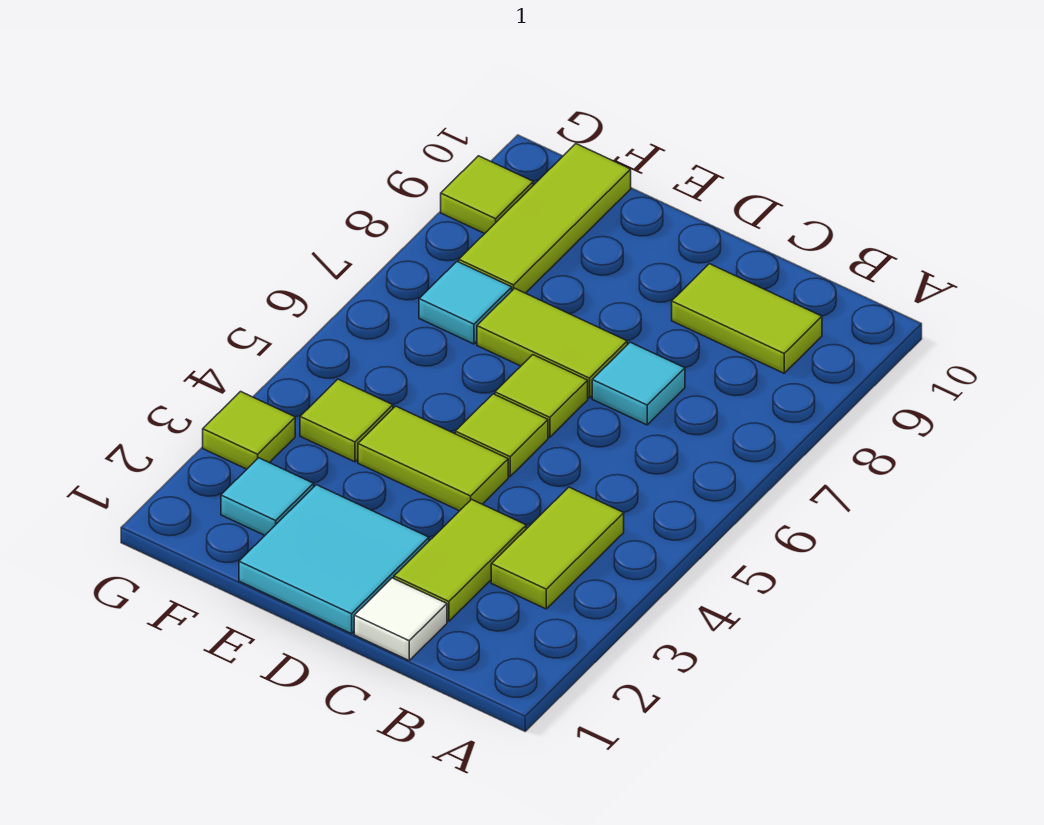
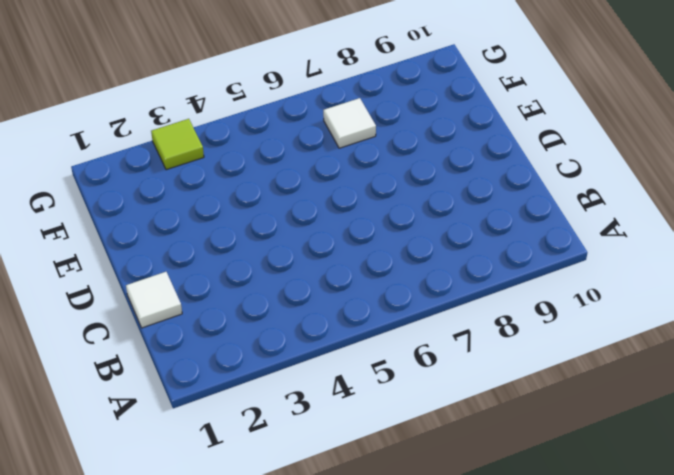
white tile F7 level 1 -> cyan tile F7 level 1
none -> lime tile B3:B4 level 1
none -> lime tile B9:C9 level 1
none -> lime tile C2:C3 level 1

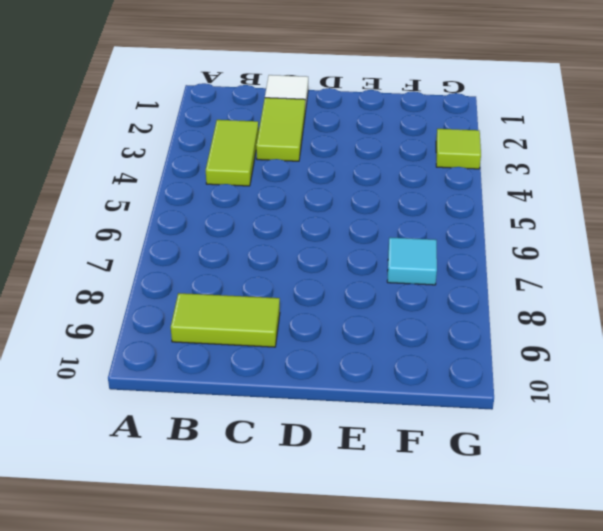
none -> cyan tile C7 level 1
none -> cyan tile D1:E2 level 1
none -> lime tile D4:E4 level 1

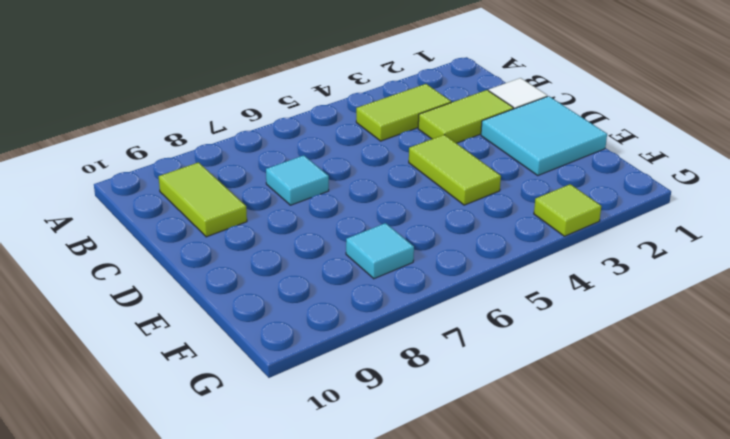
none -> lime tile D5 level 1
none -> lime tile D6 level 1
none -> lime tile D7:E7 level 1

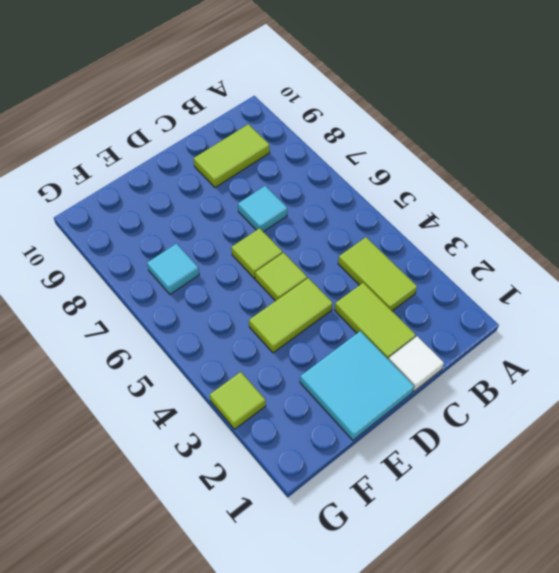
none -> lime tile D7:E7 level 1
none -> cyan tile F2 level 1
none -> lime tile F4 level 1

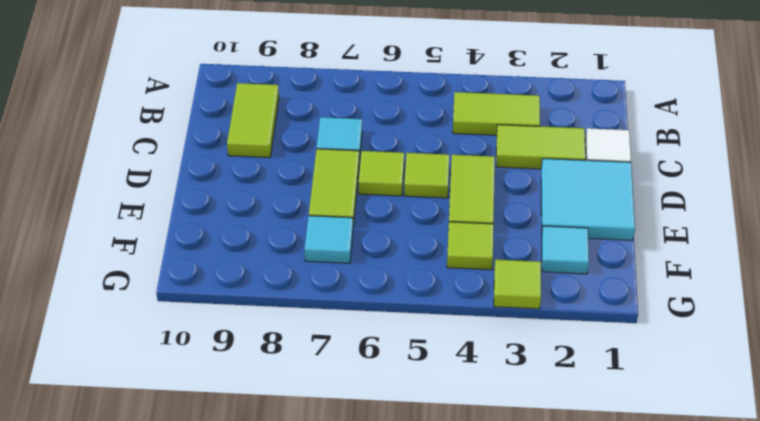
none -> lime tile F8:F10 level 1
none -> lime tile G9 level 1

